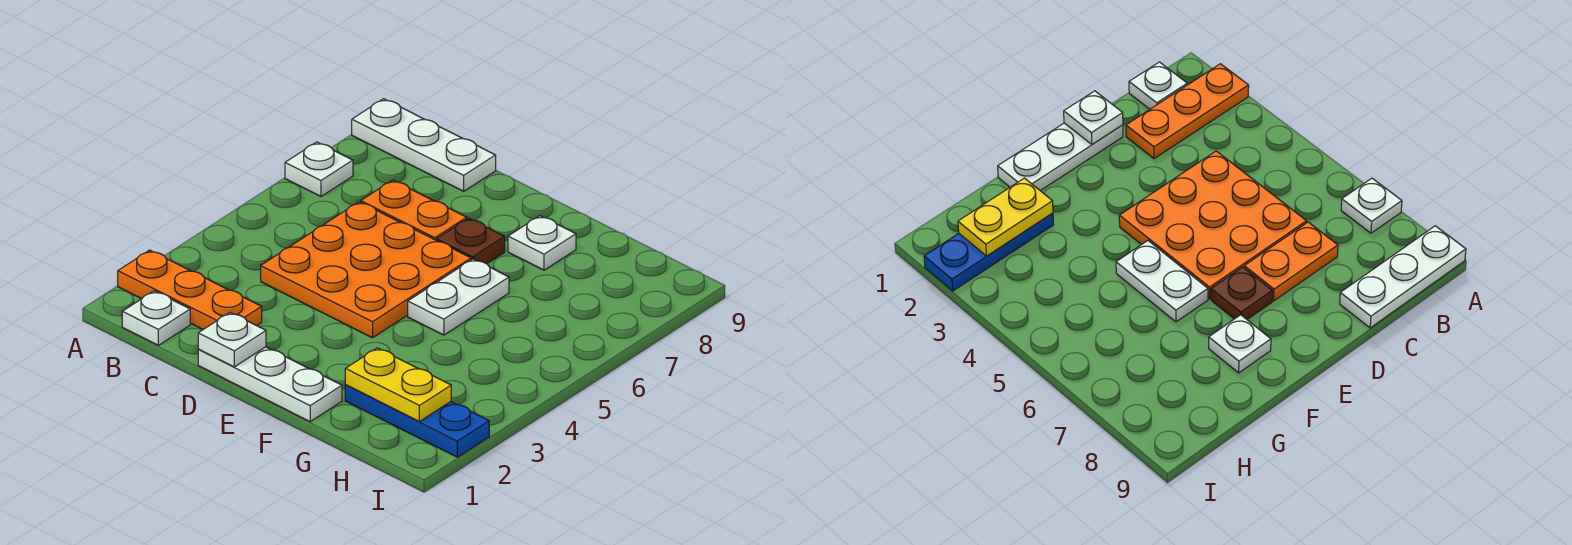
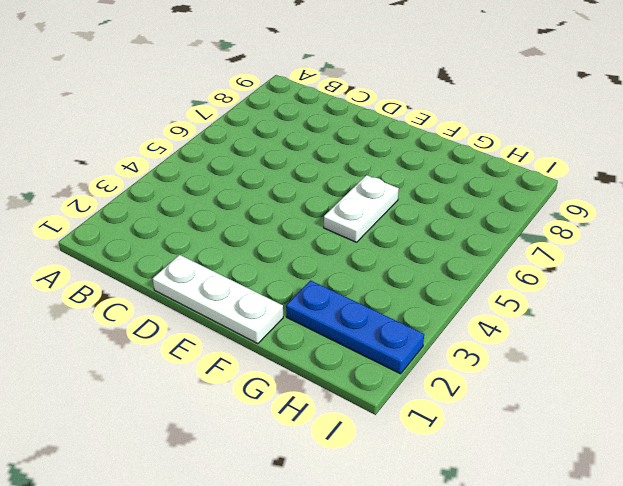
none -> orange plate A2:C2 level 1
none -> white plate A7 level 1
none -> white plate A9:C9 level 1

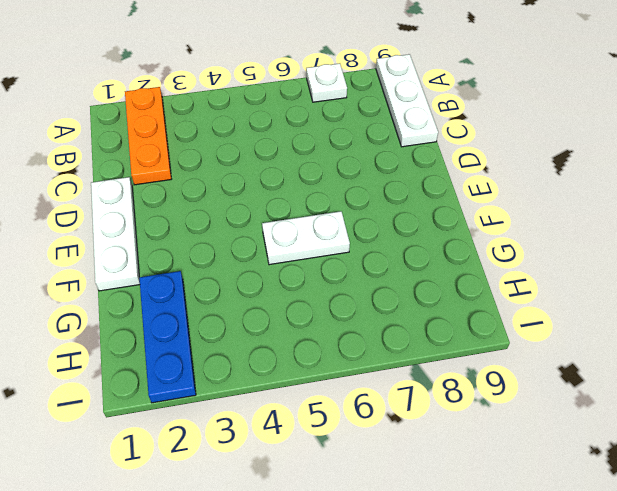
none -> white plate B1 level 1
none -> orange plate C4:E6 level 1
none -> orange plate C7:D7 level 1

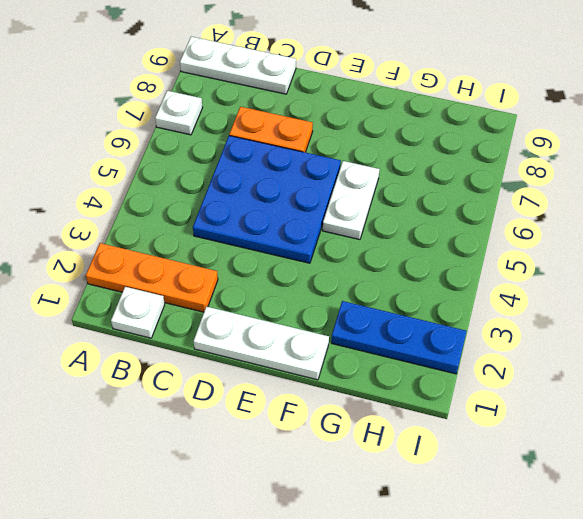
blue plate C4:E6 level 1 -> orange plate C4:E6 level 1
none -> brown plate E7 level 1
none -> white plate F8 level 1
none -> white plate D1 level 2

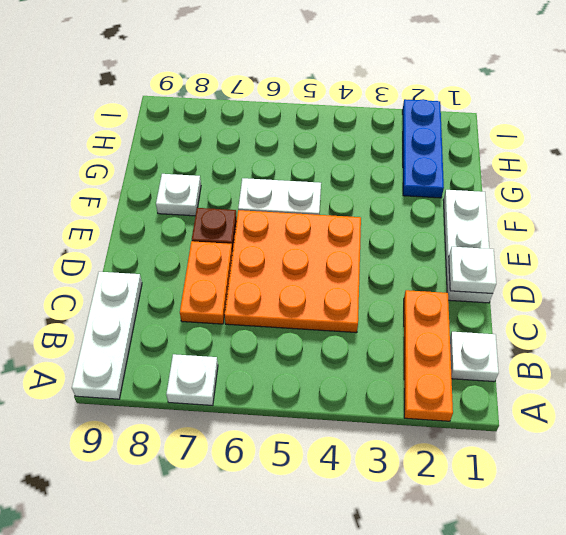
none -> yellow plate G2:H2 level 2

